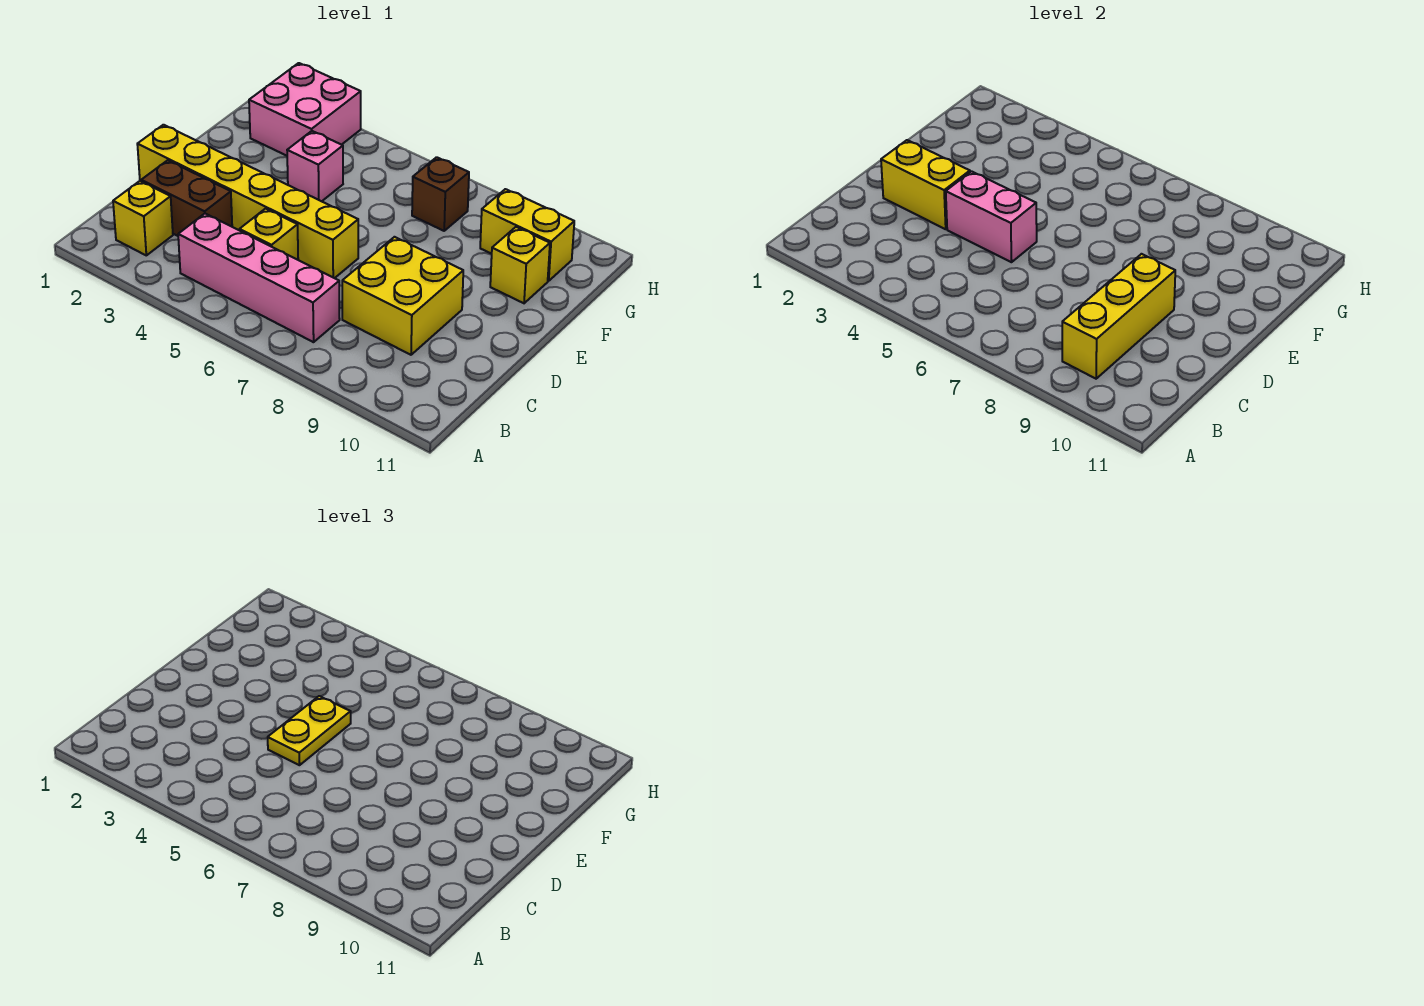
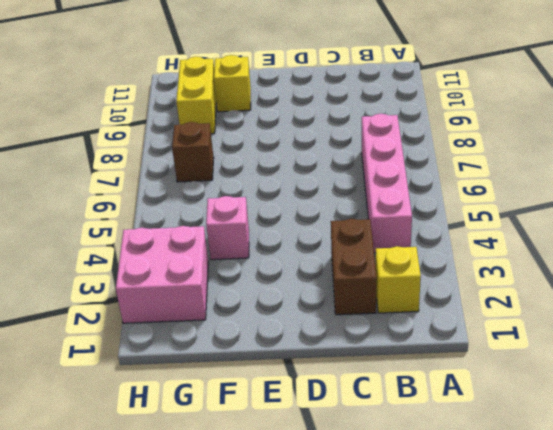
none -> yellow brick C5 level 1
none -> yellow brick C8:D9 level 1
none -> yellow brick D1:D6 level 1

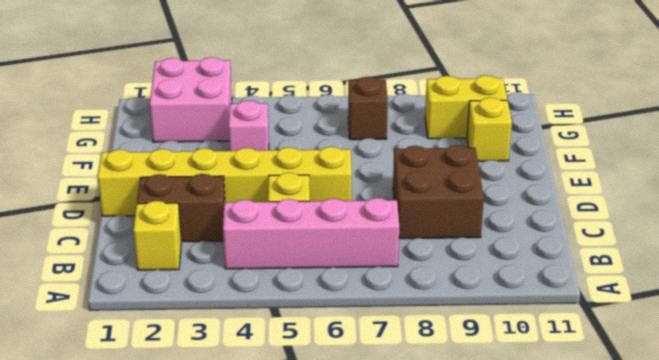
brown brick C8:D9 level 1 -> yellow brick C8:D9 level 1
none -> yellow brick B9:D9 level 2
none -> yellow brick D2:D3 level 2
none -> pink brick D4:D5 level 2

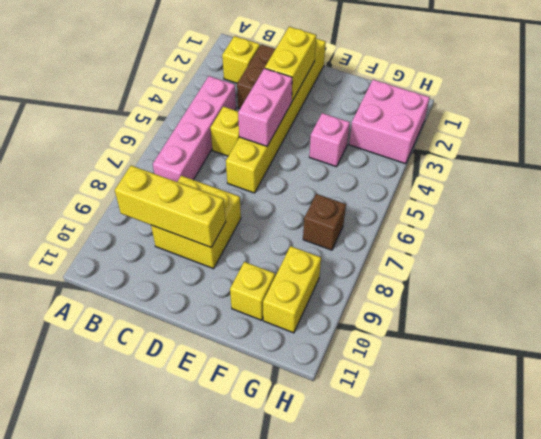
none -> yellow plate D5:E5 level 3

